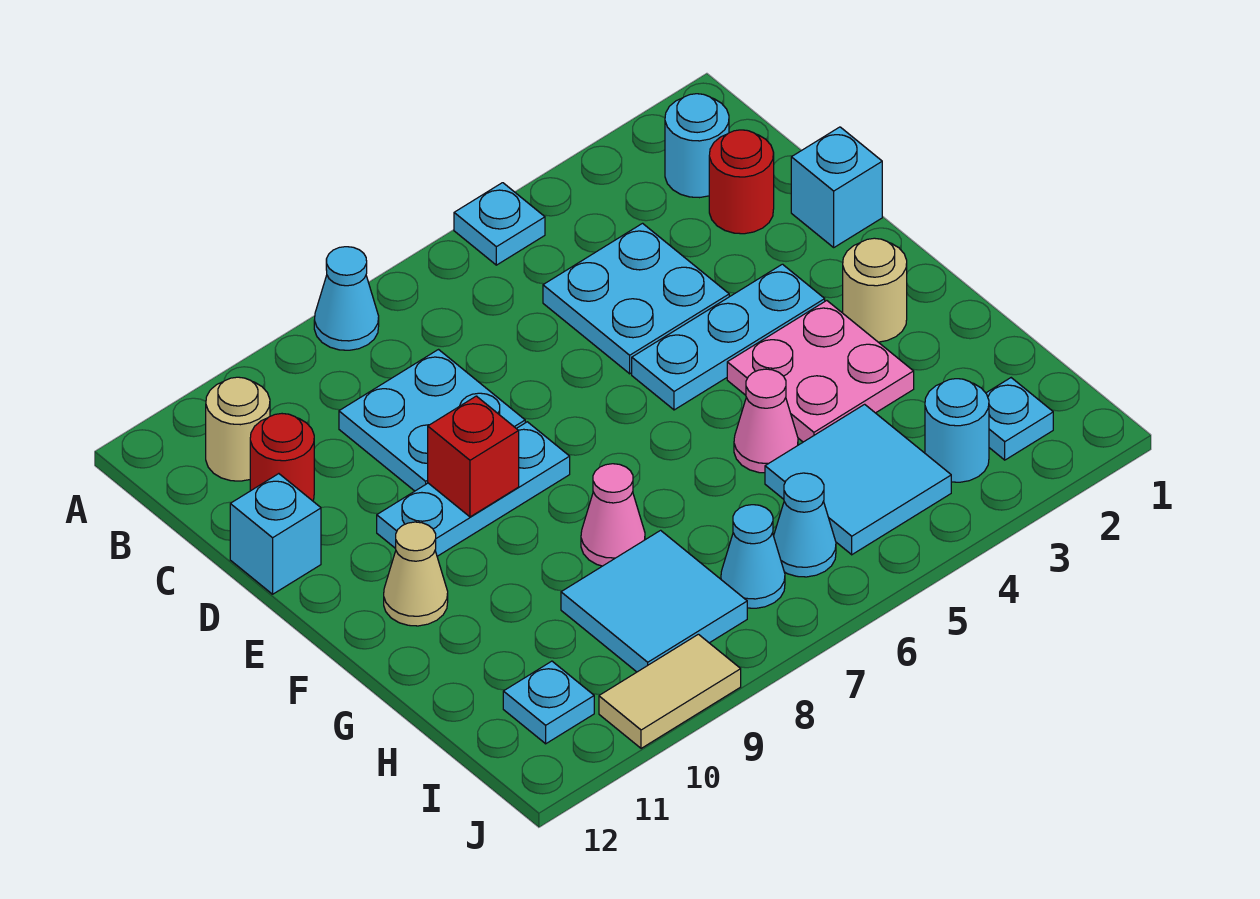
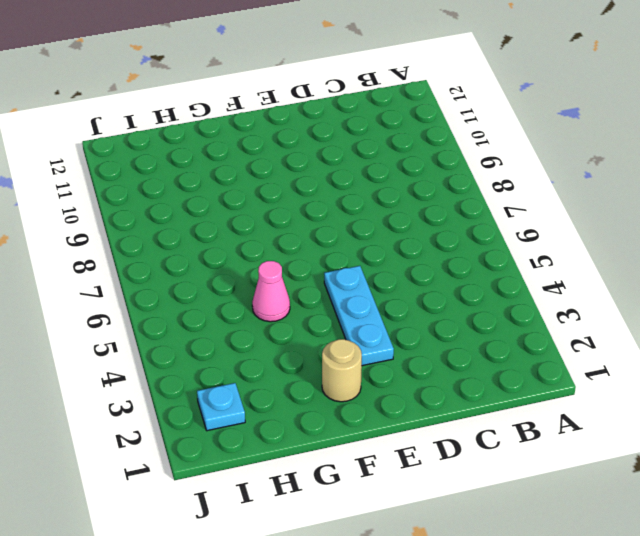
none -> cyan plate A5 level 1
none -> cyan cone A8 level 1
none -> cyan round brick B2 level 1

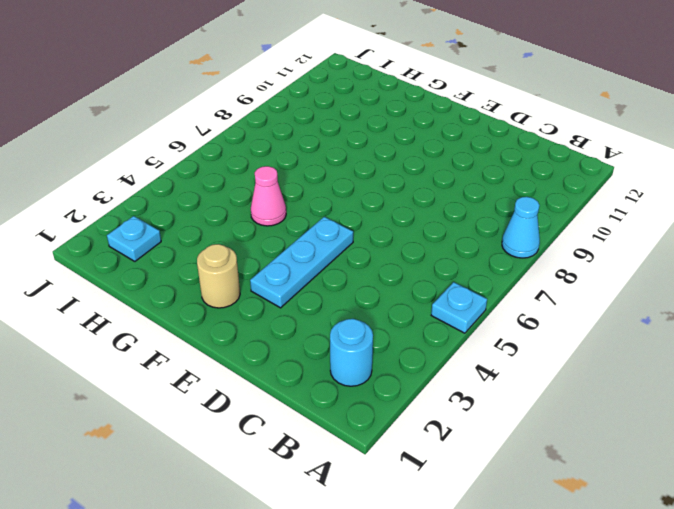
none -> tan round brick B11 level 1
none -> red round brick C2 level 1
none -> cyan plate C4:D5 level 1

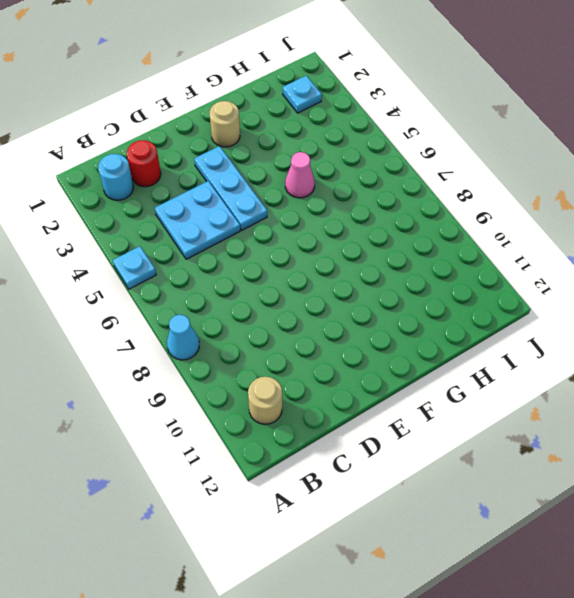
none -> cyan plate C8:D9 level 1
none -> red round brick C11 level 1
none -> cyan brick D1 level 1

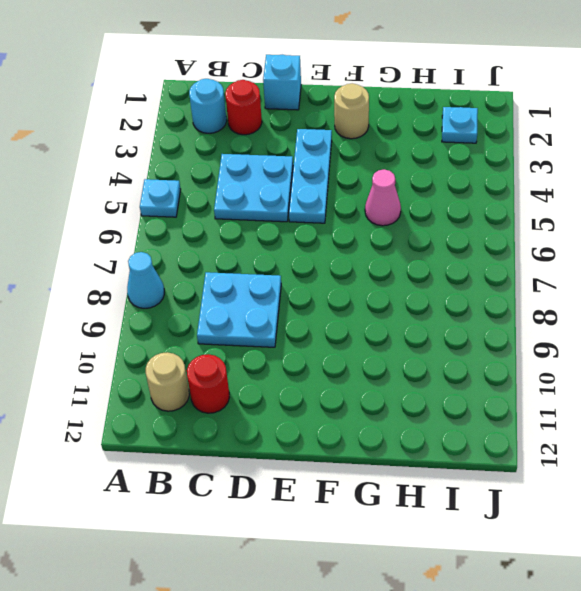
none -> cyan brick D12 level 1
none -> cyan plate E8:E10 level 1
none -> pink plate F3:G4 level 1

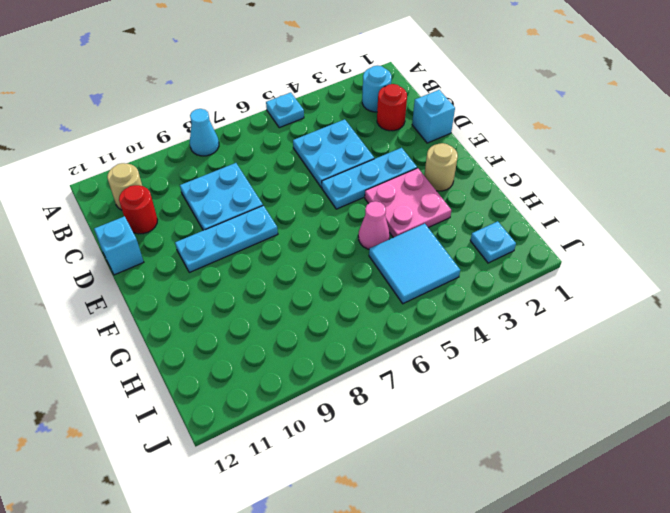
none -> tan cone F11 level 1
none -> pink cone G8 level 1
none -> cyan tile H8:I9 level 1

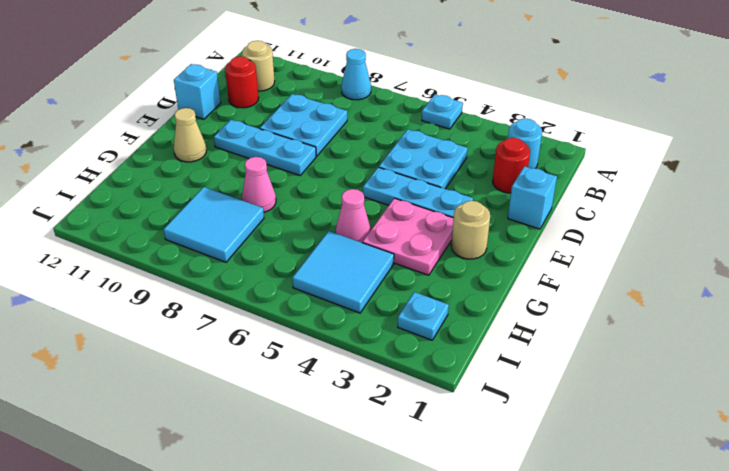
none -> cyan round brick I3 level 1
none -> cyan cone I6 level 1
none -> cyan cone I7 level 1

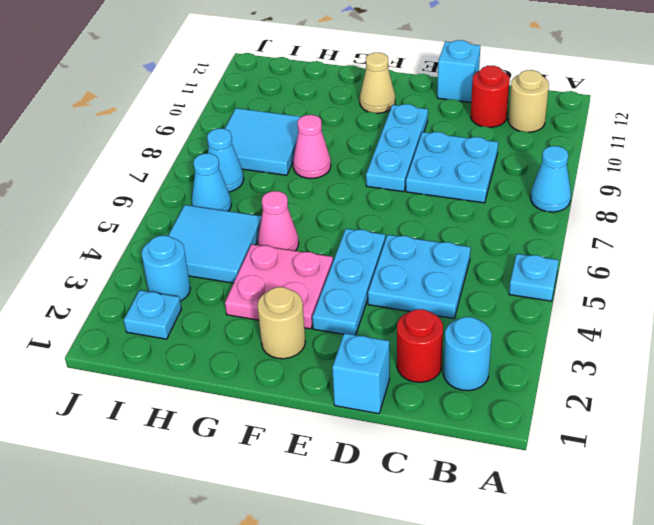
none -> cyan plate I11 level 1
none -> tan tile J9:J10 level 1
none -> red brick E9 level 2

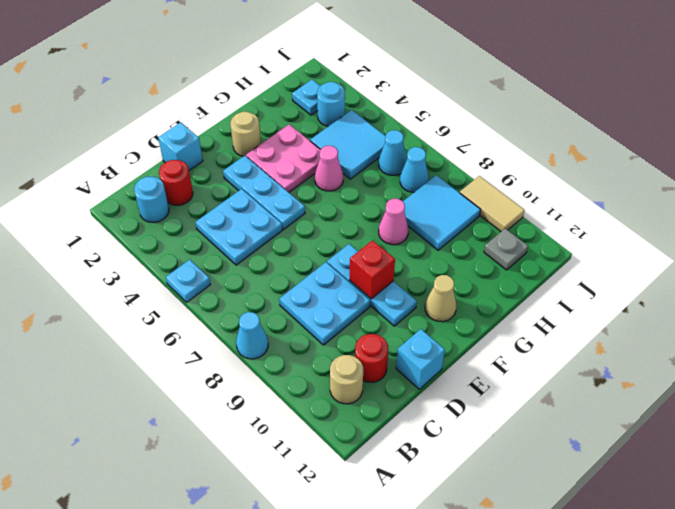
grey plate I11 level 1 -> cyan plate I11 level 1

